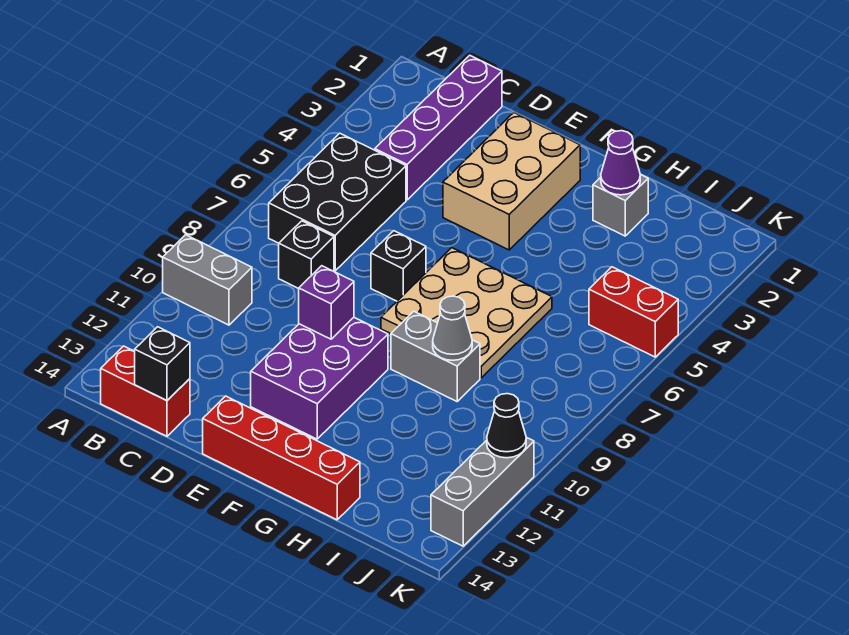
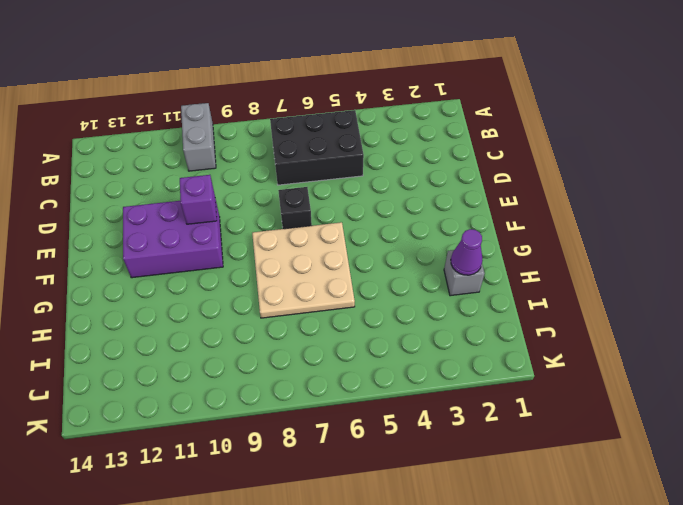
none -> red brick B14:C14 level 1
none -> purple brick C1:C4 level 1
none -> black brick C8 level 1

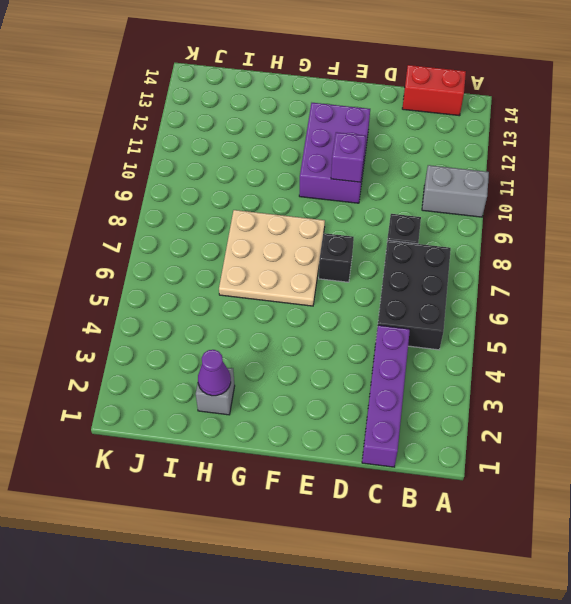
none -> tan brick E2:F4 level 1
none -> red brick E14:H14 level 1
none -> grey brick G9:H9 level 1

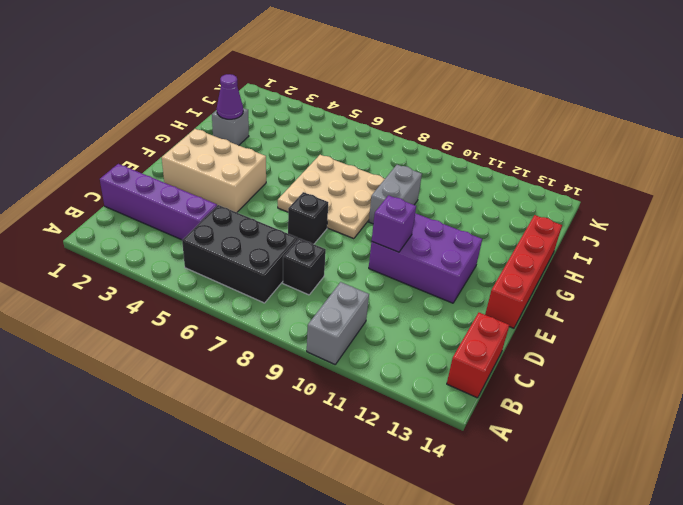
none -> red brick J5:K5 level 1
none -> grey brick K11:K13 level 1
none -> black brick C14 level 2

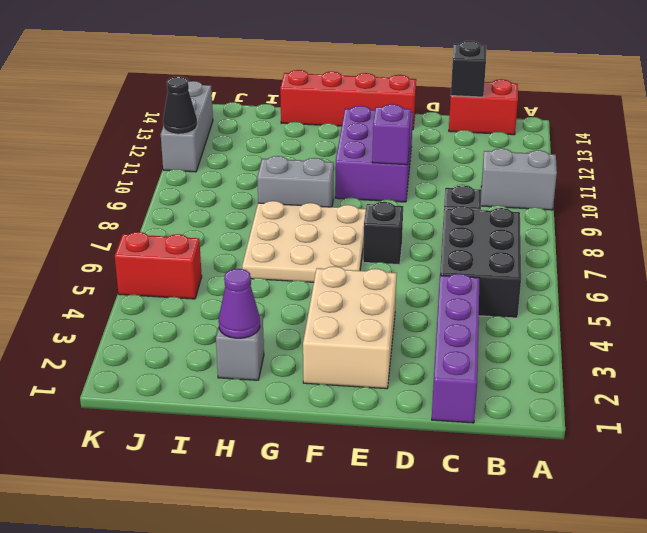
none -> grey cone H9 level 2

